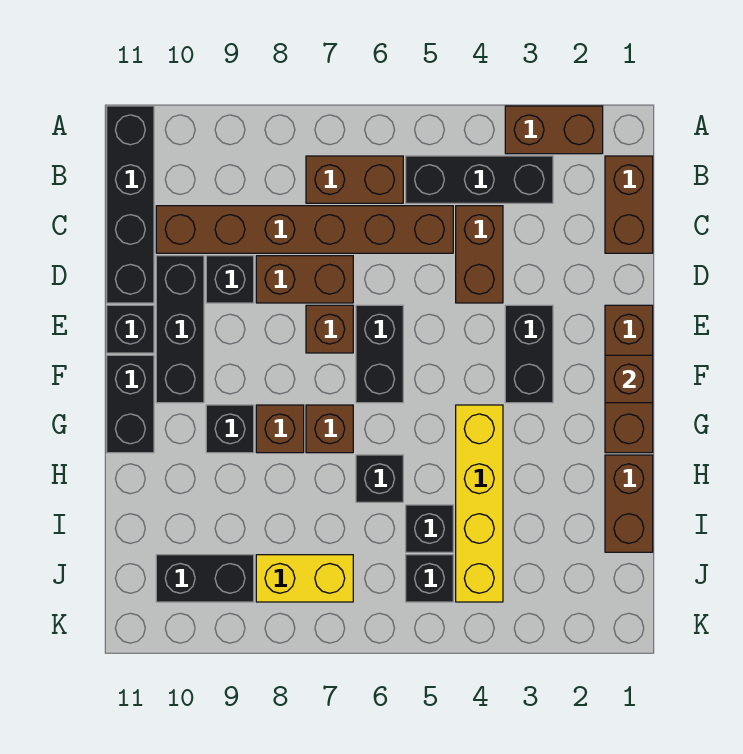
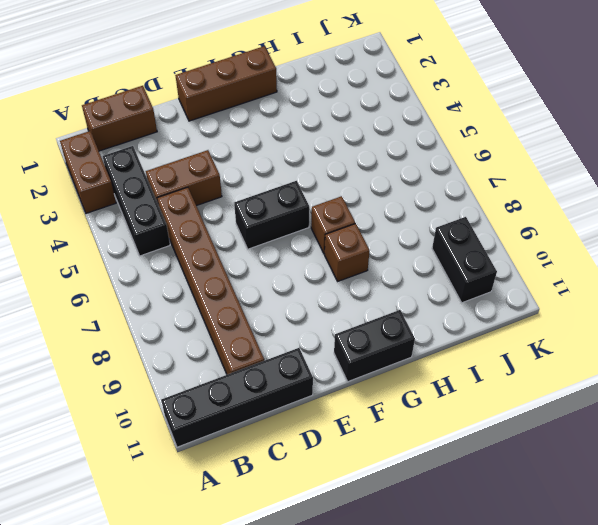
none -> brown brick B6:B7 level 1
none -> brown brick D7:D8 level 1
none -> black brick D9 level 1

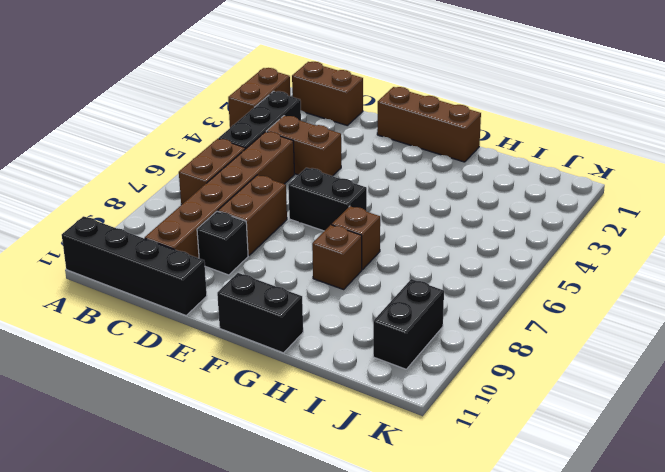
none -> black brick D10:F10 level 1
none -> black brick E3:F3 level 1
none -> brown brick E7 level 1

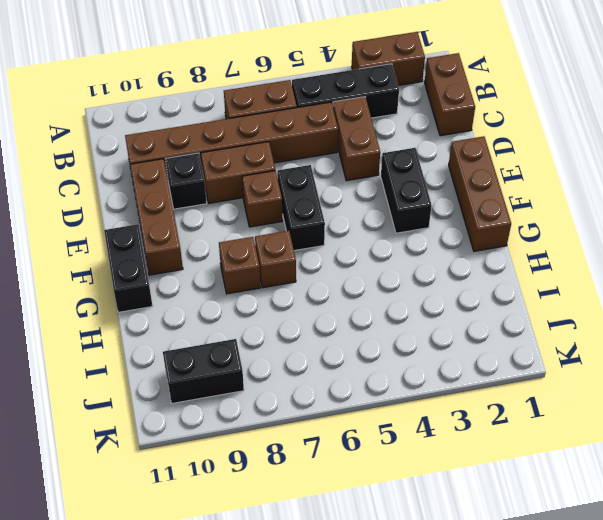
brown brick D10:F10 level 1 -> black brick D10:F10 level 1
none -> black brick A11:D11 level 1
none -> black brick E11 level 1
none -> yellow brick G4:J4 level 1

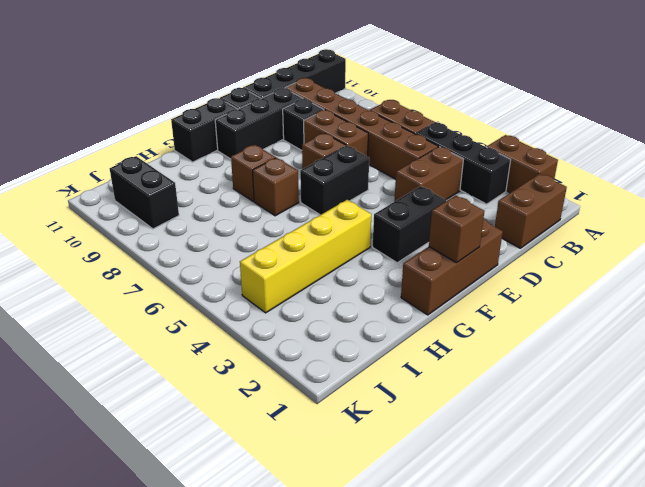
none -> black brick G9 level 1
none -> brown brick H1:I1 level 1
none -> black brick H6 level 1

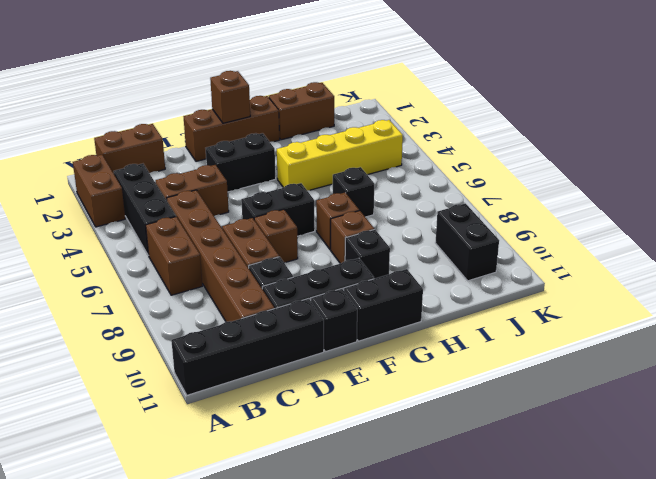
none -> black brick I5 level 1
none -> black brick J5 level 1
none -> yellow brick J7:J8 level 1

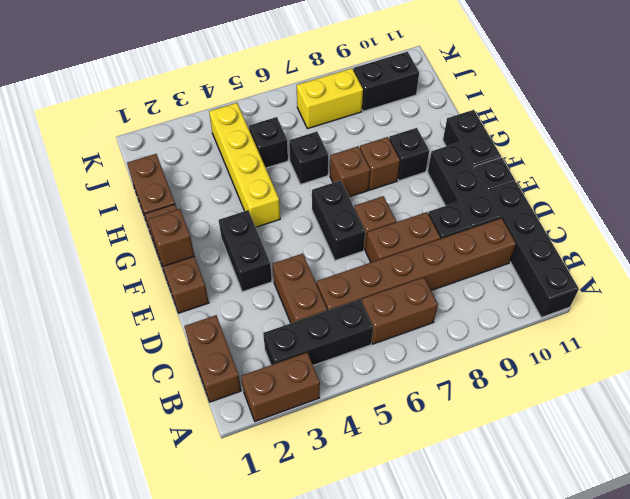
none -> black brick J5 level 1

